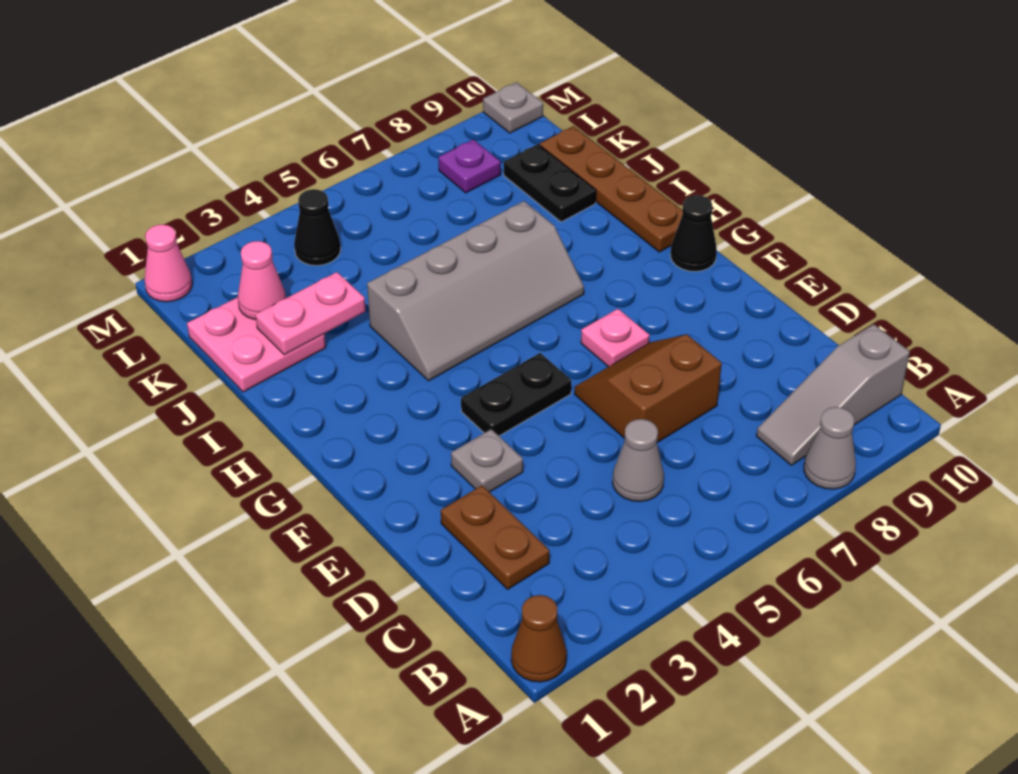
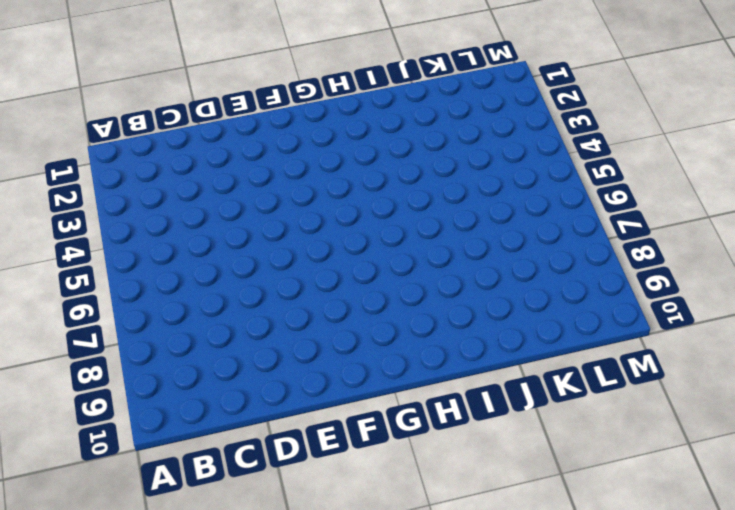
none -> brown cone A1 level 1
none -> grey cone A8 level 1
none -> grey slope B8:B10 level 1 top 10

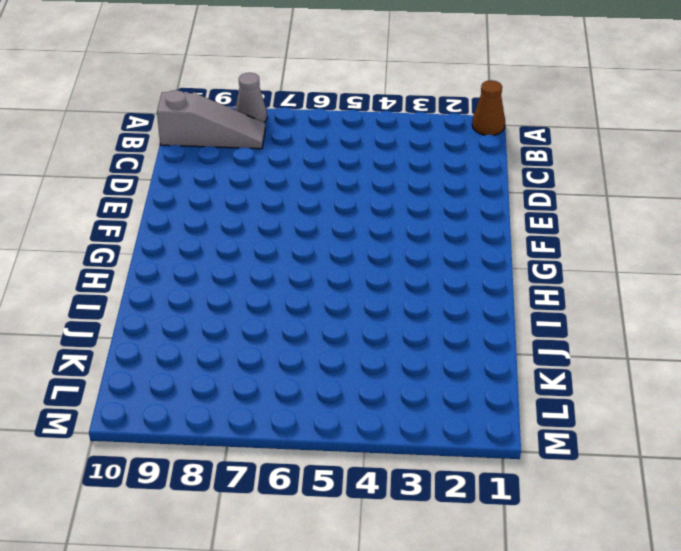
none -> brown plate C2:D2 level 1
none -> grey cone C5 level 1
none -> brown slope D6:E7 level 1 top D

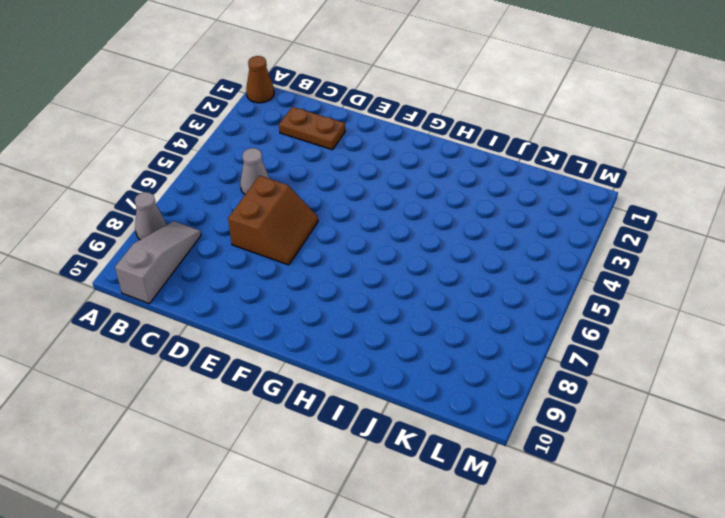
none -> grey plate E3 level 1
none -> black plate F4:F5 level 1
none -> pink plate F7 level 1

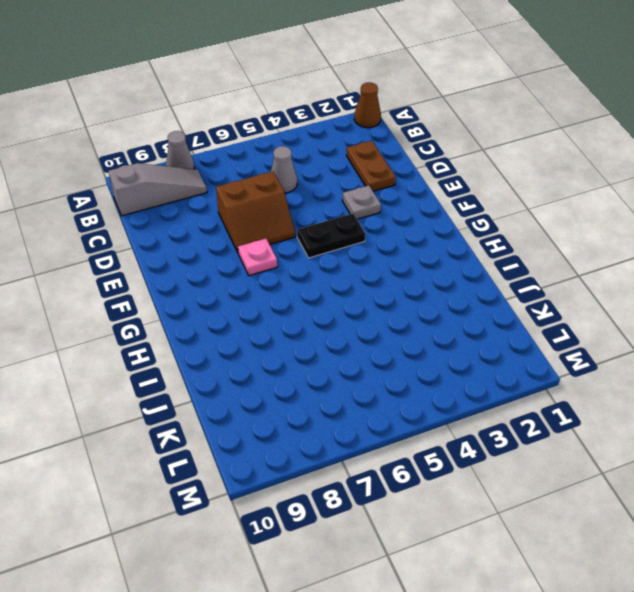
none -> black cone G10 level 1
none -> grey slope H4:I7 level 1 top I
none -> brown plate H10:K10 level 1

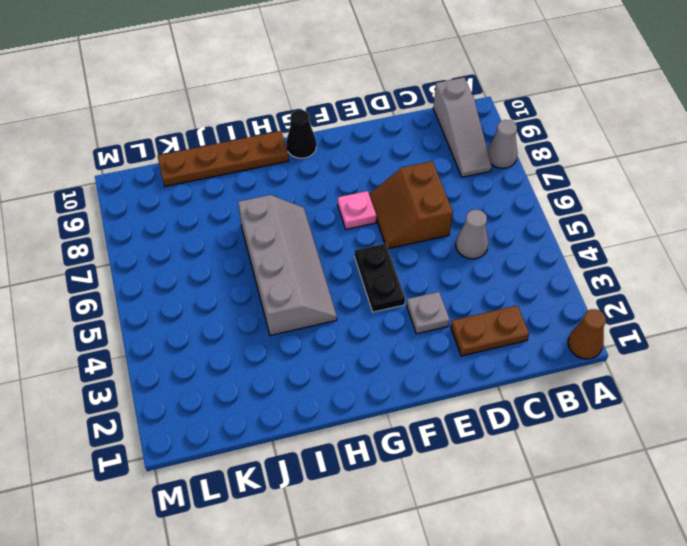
none -> pink plate J1:K2 level 1
none -> black plate J9:K9 level 1
none -> black cone L4 level 1

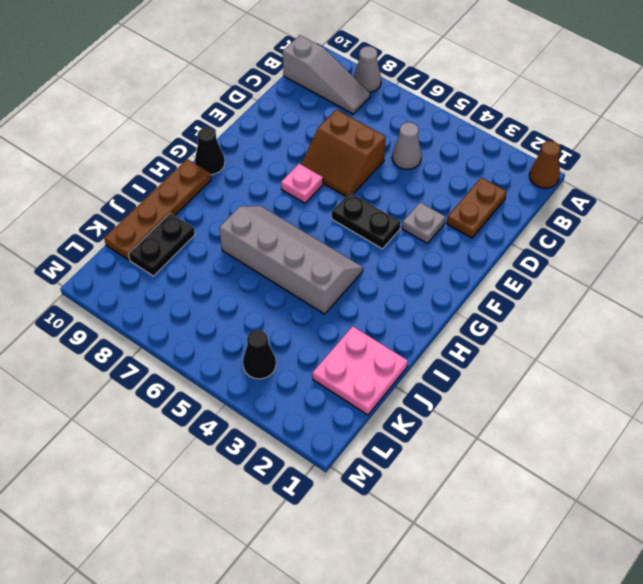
none -> purple plate L8 level 1
none -> pink cone M1 level 1
none -> grey plate M10 level 1

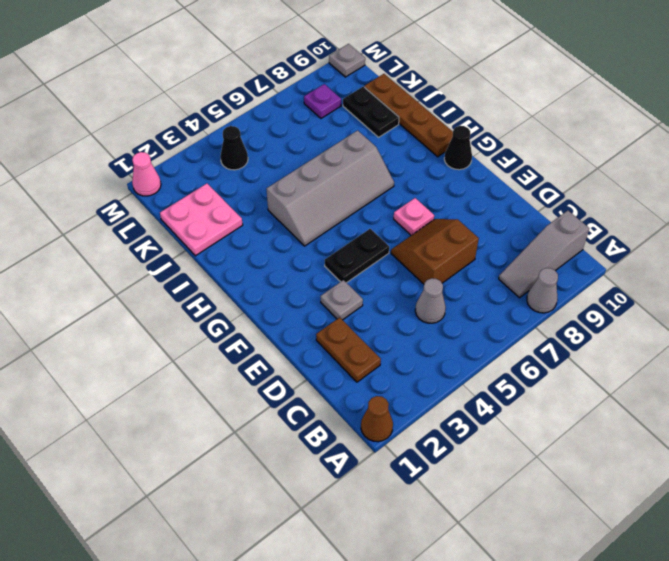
none -> pink plate J2:J3 level 2
none -> pink cone K2 level 2

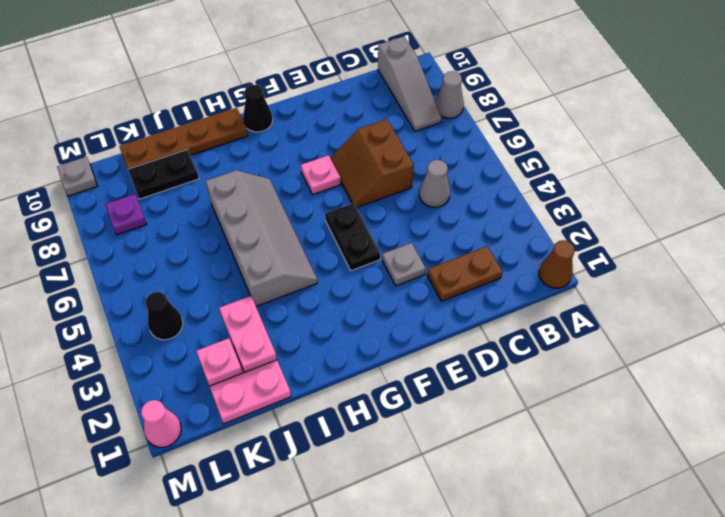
pink plate K2 level 2 -> pink cone K2 level 2

